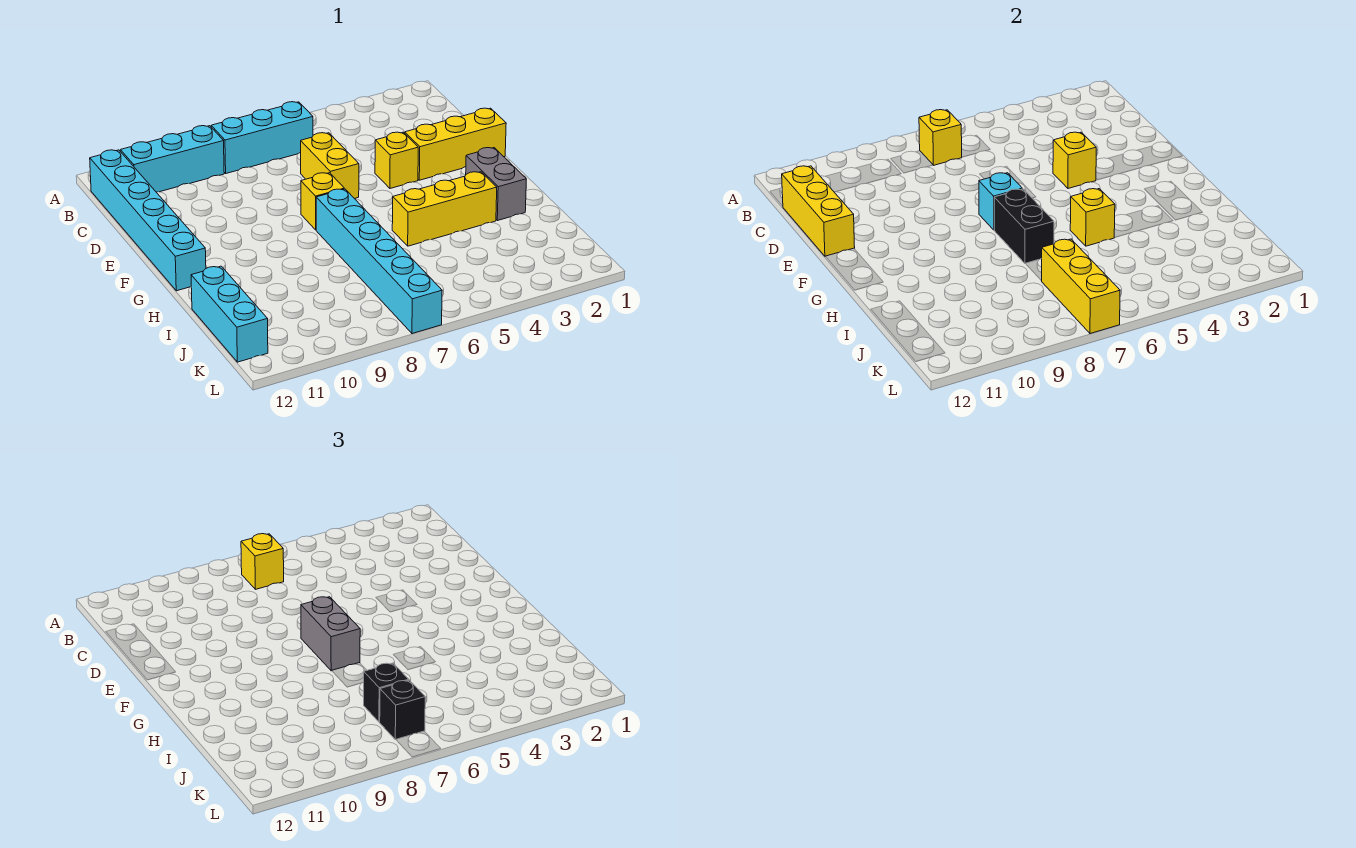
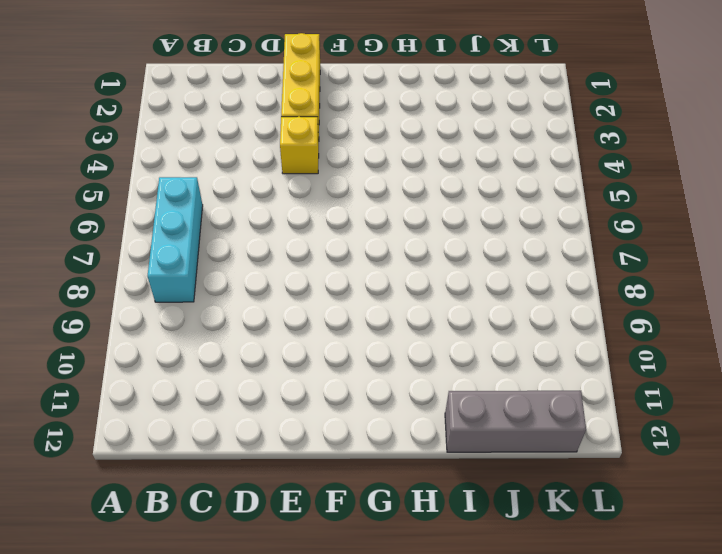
grey brick I12:K12 level 1 -> cyan brick I12:K12 level 1
none -> cyan brick B9:B11 level 1
none -> cyan brick B12:G12 level 1
none -> yellow brick D6:E6 level 1

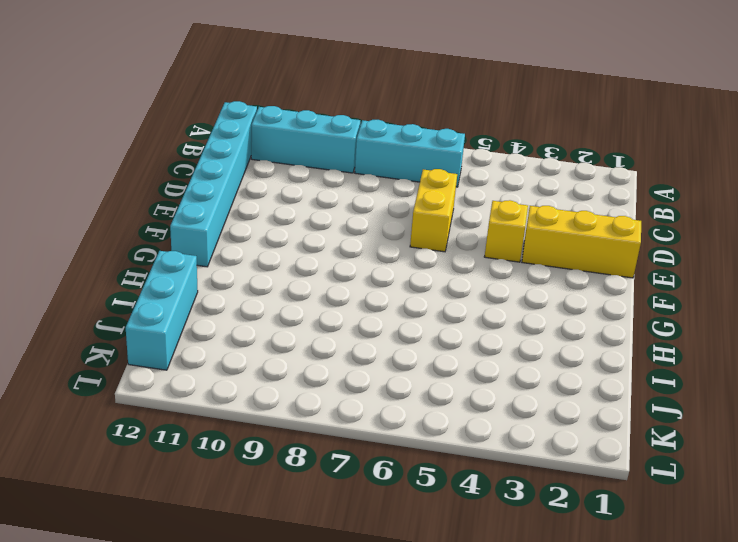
none -> yellow brick F7 level 1
none -> grey brick G2:H2 level 1
none -> cyan brick G7:L7 level 1

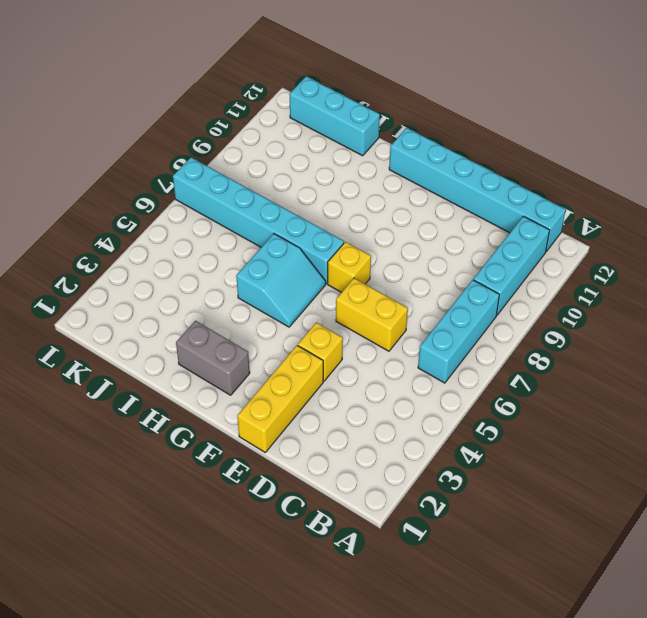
cyan slope G5:H6 level 1 top H -> yellow brick H3:H5 level 1
none -> yellow brick B7 level 2
none -> yellow brick C12:E12 level 2
none -> yellow brick E4 level 2

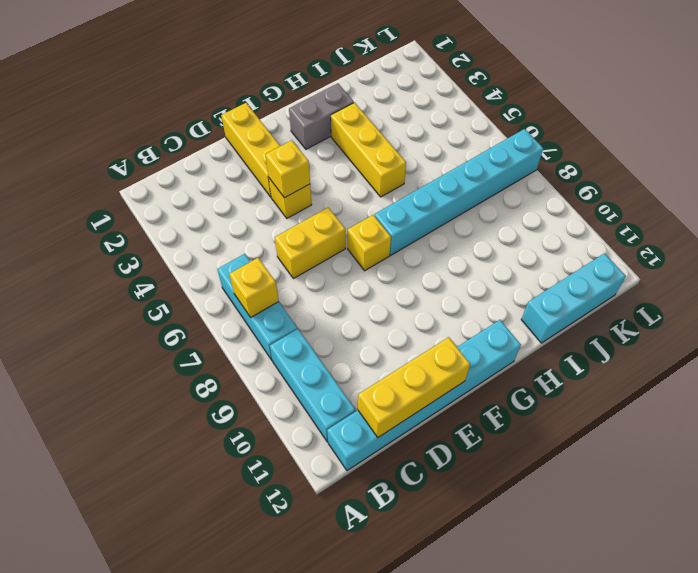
none -> cyan brick F7 level 2
none -> black brick G7:H7 level 2
none -> yellow brick H5 level 2

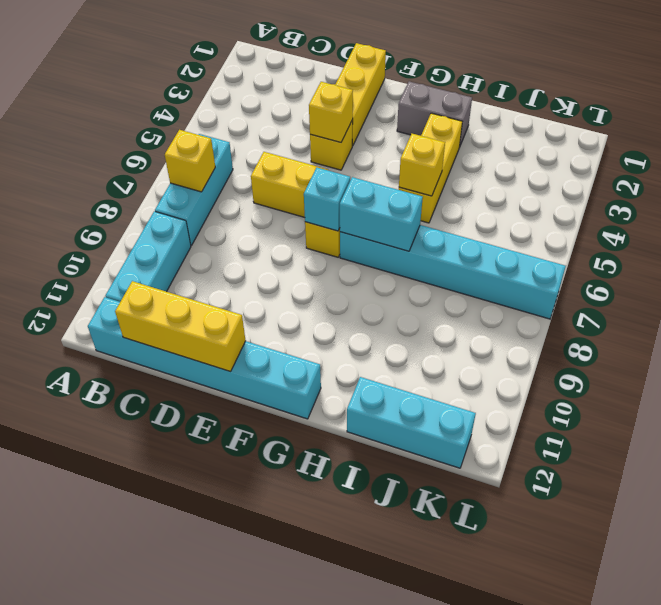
cyan brick G7:H7 level 2 -> black brick G7:H7 level 2
none -> yellow brick J7:L7 level 2
none -> yellow brick B7 level 3
none -> grey brick F7:G7 level 3

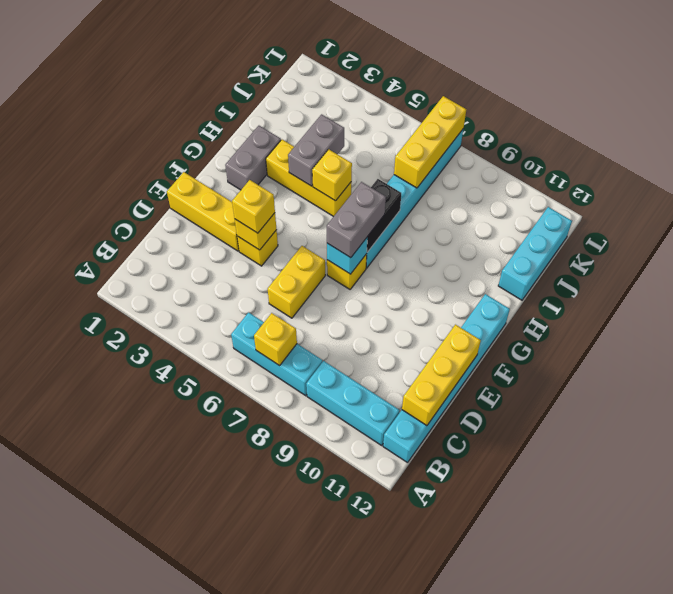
yellow brick E4 level 3 -> yellow brick B7 level 3
grey brick H4:I4 level 2 -> none
none -> black brick J7 level 3
none -> black brick K7 level 3

